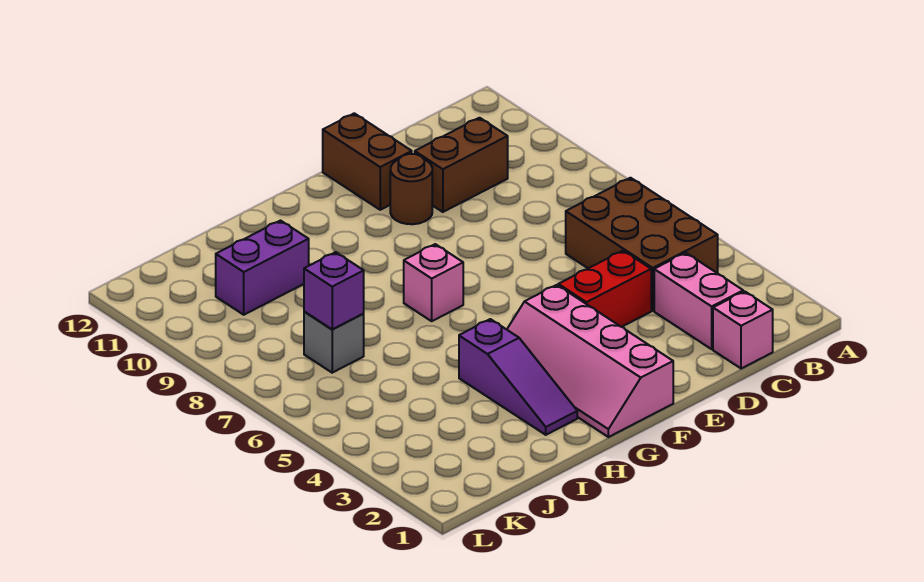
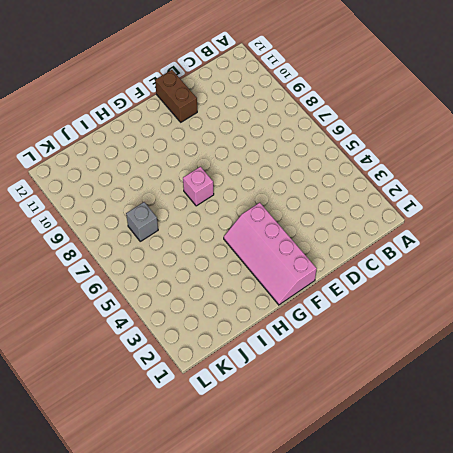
none -> brown brick B4:C6 level 1
none -> pink brick C1 level 1
none -> pink brick C2:C3 level 1

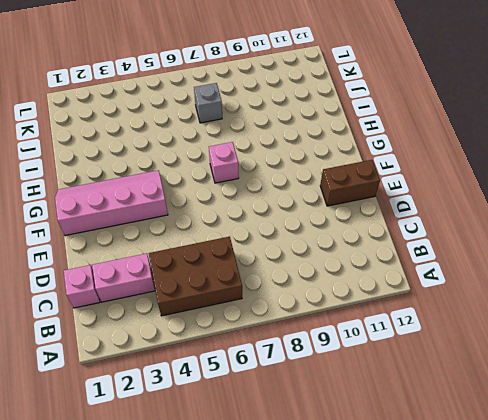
none -> brown brick C10:D10 level 1
none -> red brick D4:E4 level 1
none -> brown round brick E10 level 1

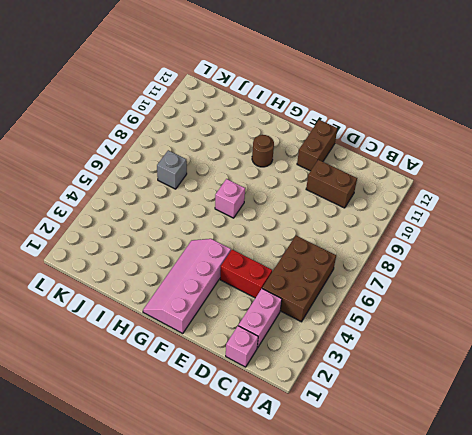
brown round brick G10 level 1 -> brown round brick E10 level 1
none -> purple slope H2:H4 level 1 top 4
none -> purple brick I10:J10 level 1
none -> purple brick J7 level 2

